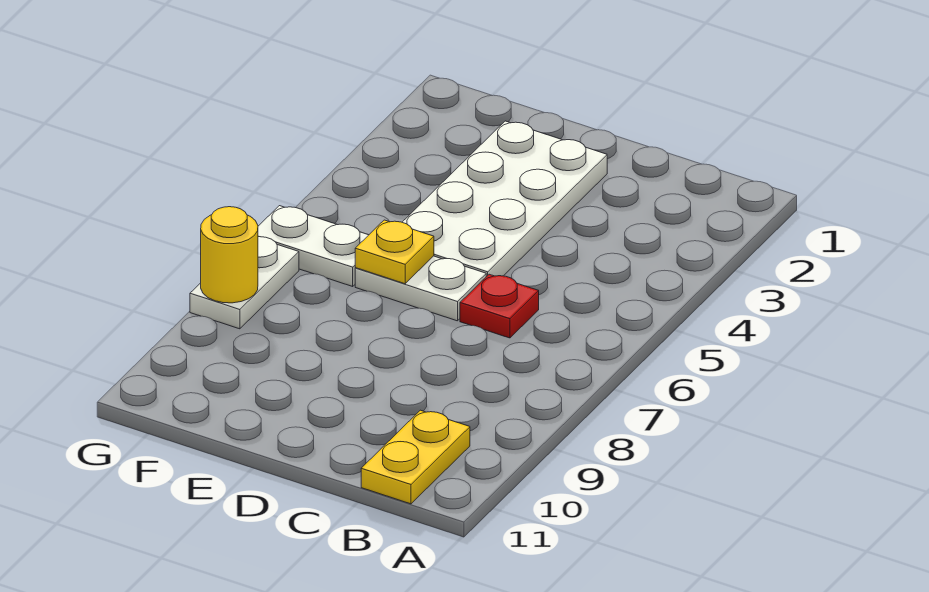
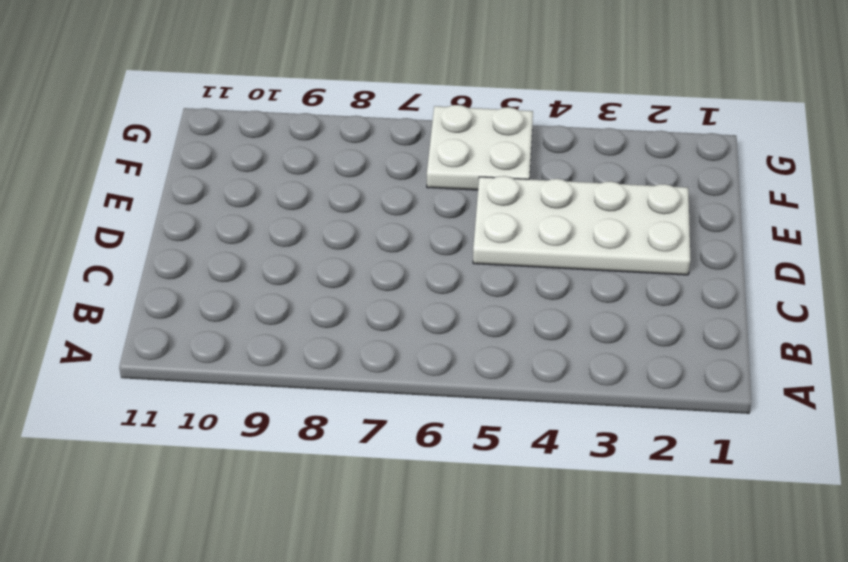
white plate F5:G6 level 1 -> white plate F6:G6 level 1
none -> yellow plate B10:B11 level 1
none -> red plate C6 level 1

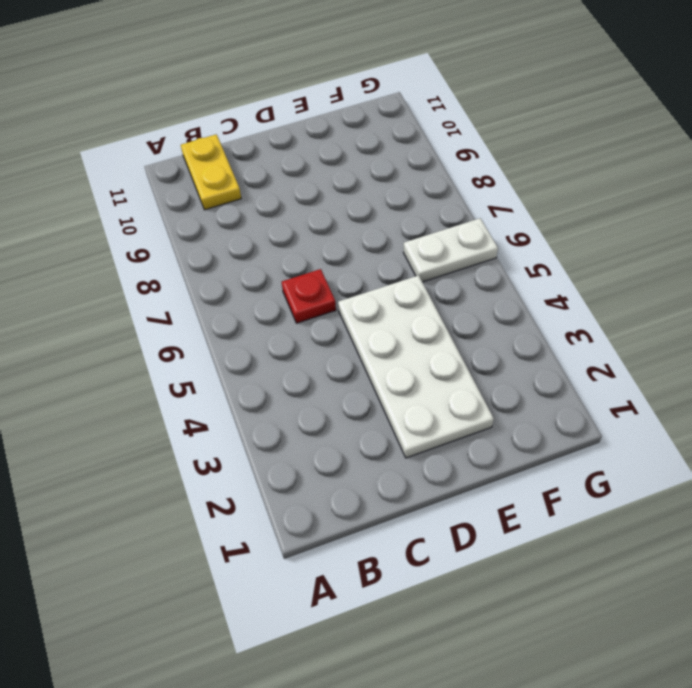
none -> white plate D6:E6 level 1
none -> white plate G7:G8 level 1

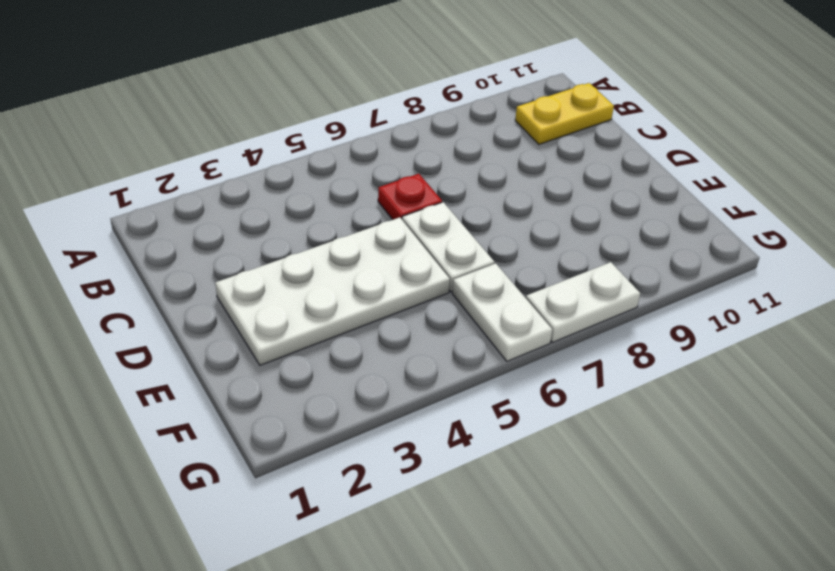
none -> yellow plate E6 level 2
none -> yellow round brick G8 level 2

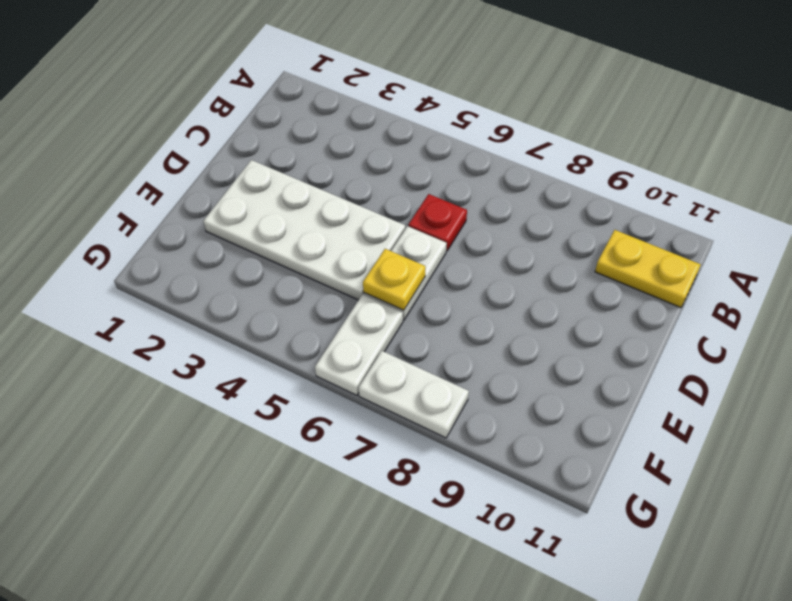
none -> yellow round brick G8 level 2

